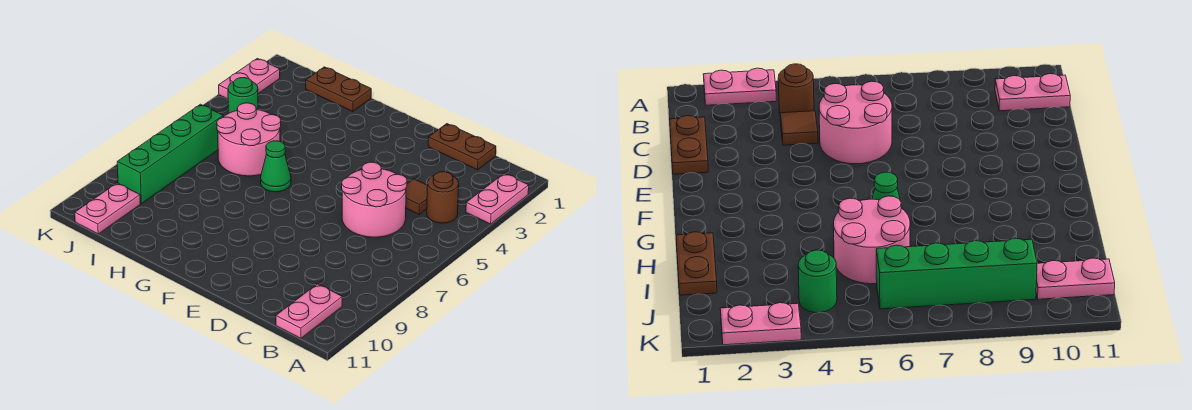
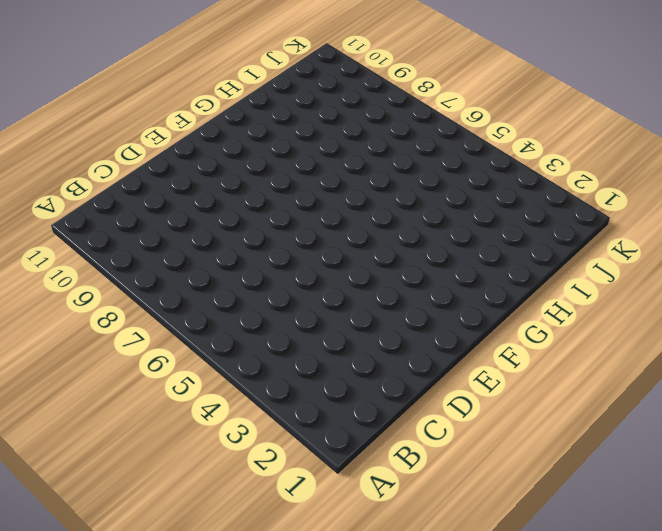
none -> pink plate A2:A3 level 1
none -> brown round brick B4 level 1
none -> pink plate B10:B11 level 1

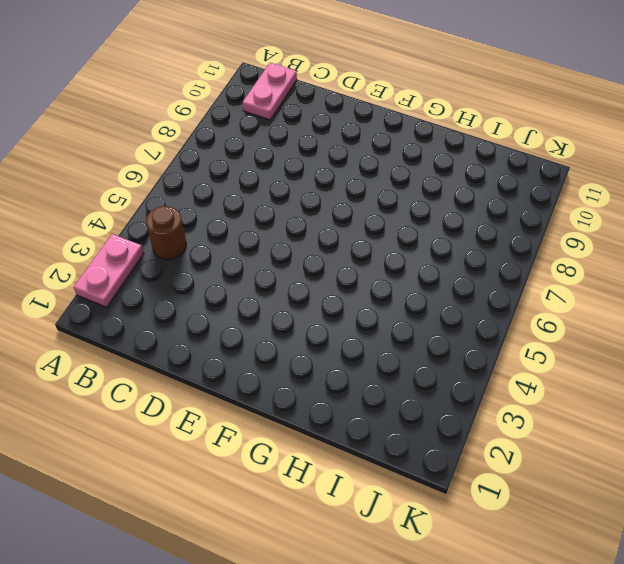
none -> brown plate C1:D1 level 1
none -> brown tile C4 level 1
none -> pink round brick C5:D6 level 1

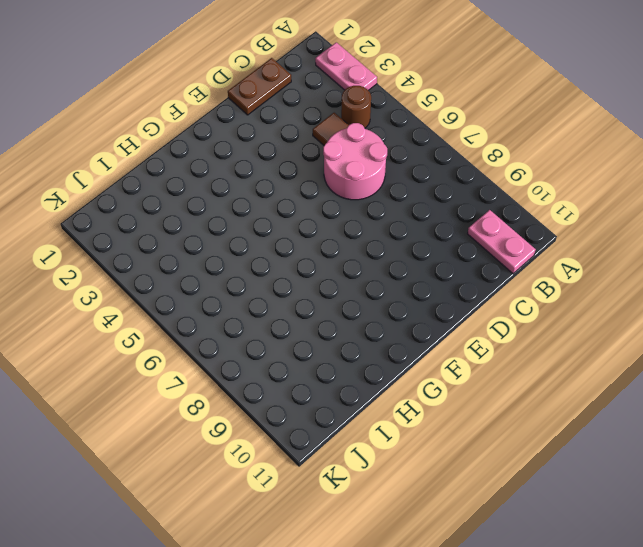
none -> green cone G6 level 1
none -> brown plate H1:I1 level 1
none -> pink round brick H5:I6 level 1

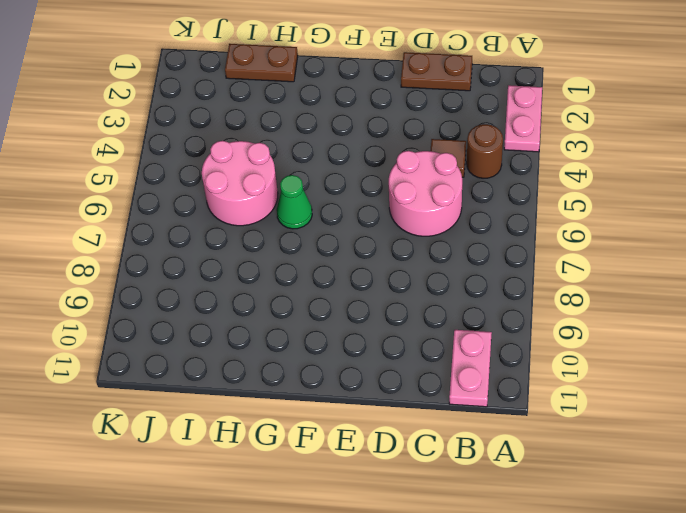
none -> green round brick J4 level 1
none -> green brick J6:J9 level 1
none -> pink plate J10:J11 level 1

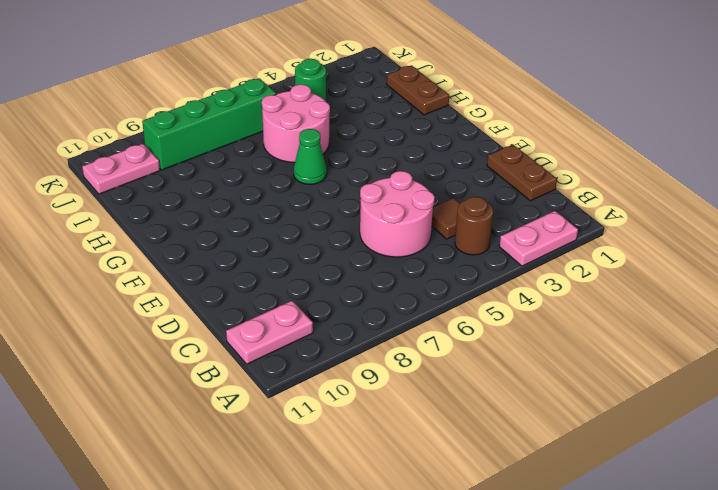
none -> pink plate K2:K3 level 1

